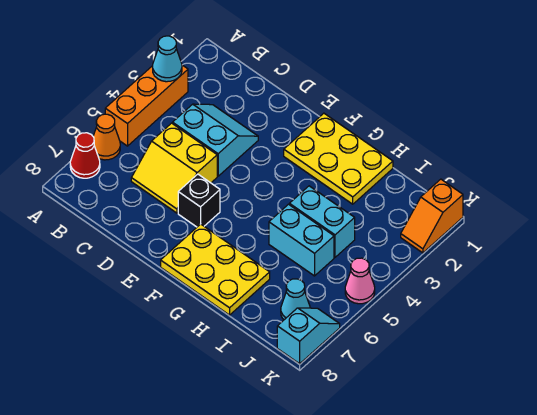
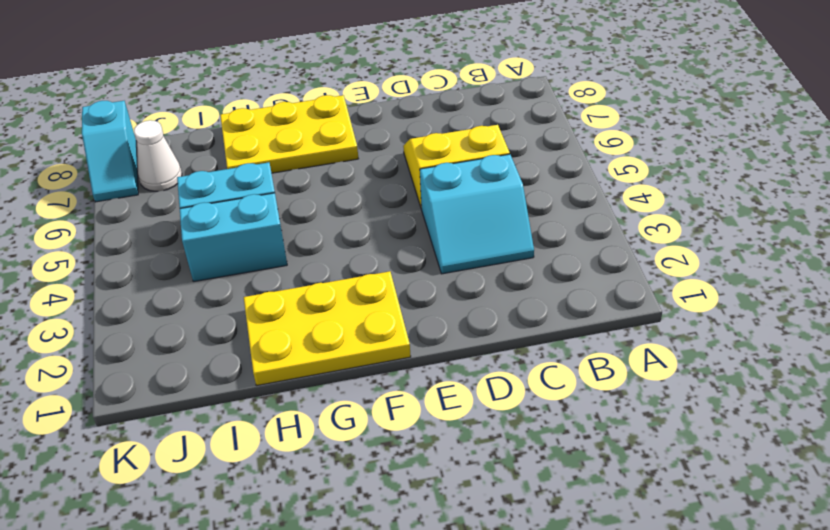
white cone J7 level 1 -> cyan cone J7 level 1
none -> orange brick A3:A5 level 1
none -> orange cone A6 level 1
none -> red cone A7 level 1

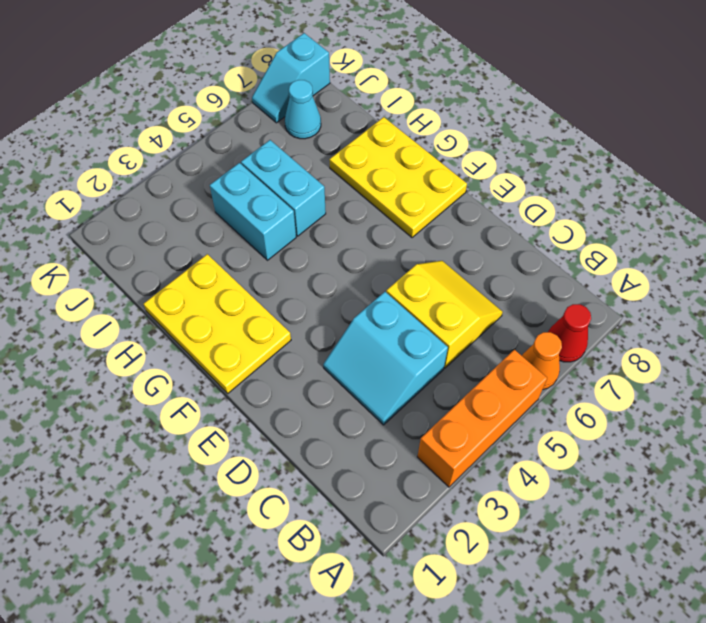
none -> black brick E6 level 1
none -> orange slope K1:K2 level 1 top 1
none -> pink cone K5 level 1

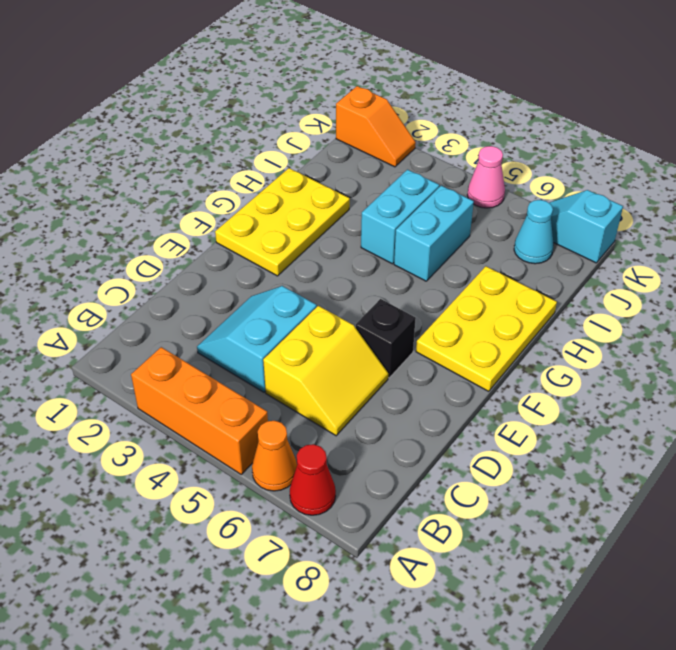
none -> cyan cone A3 level 2

